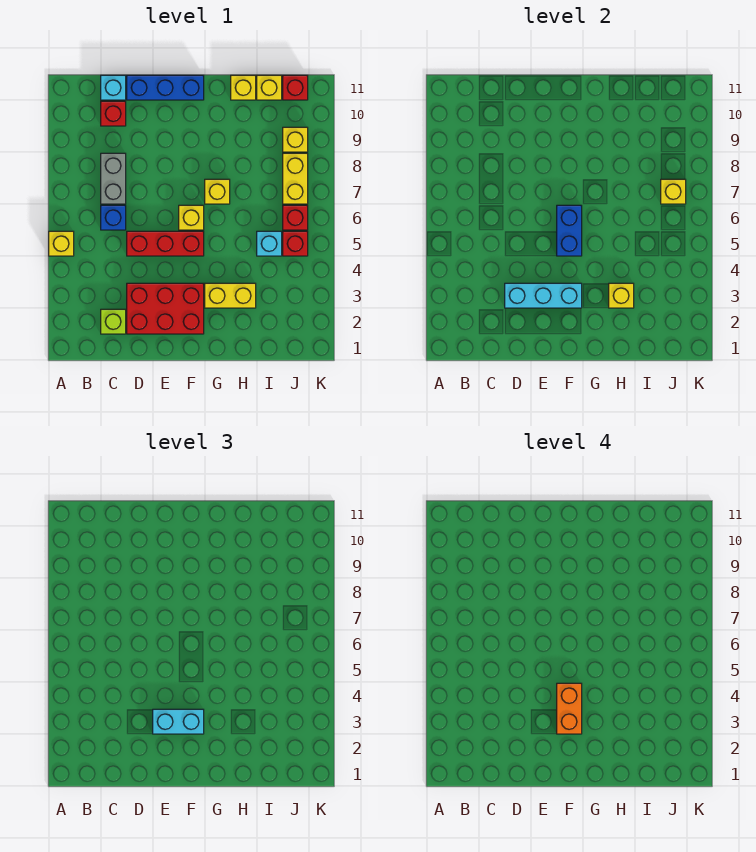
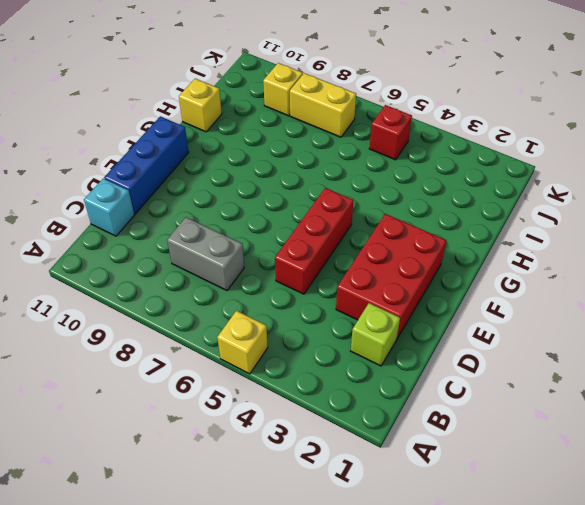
none -> blue brick C6 level 1
none -> red brick C10 level 1
none -> yellow brick F6 level 1

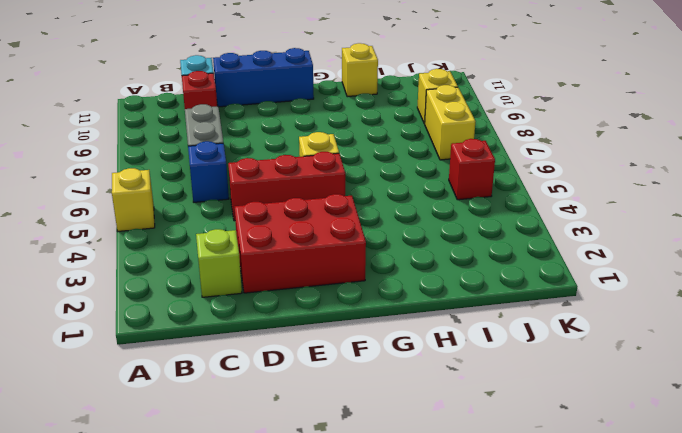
none -> yellow brick G3:H3 level 1
none -> yellow brick G7 level 1
none -> cyan brick I5 level 1

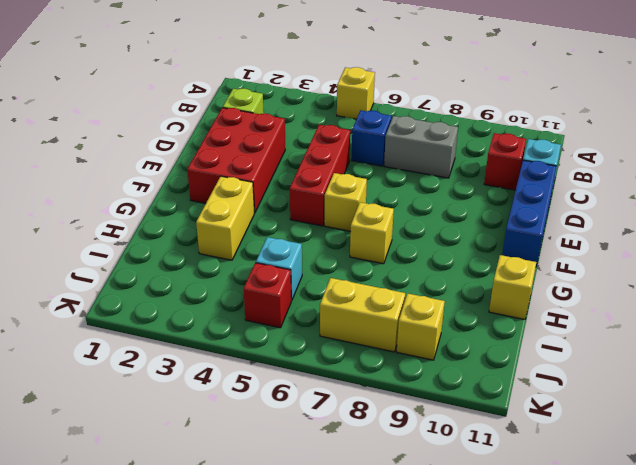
none -> yellow brick I11 level 1
none -> red brick J6 level 1
none -> red brick J11 level 1

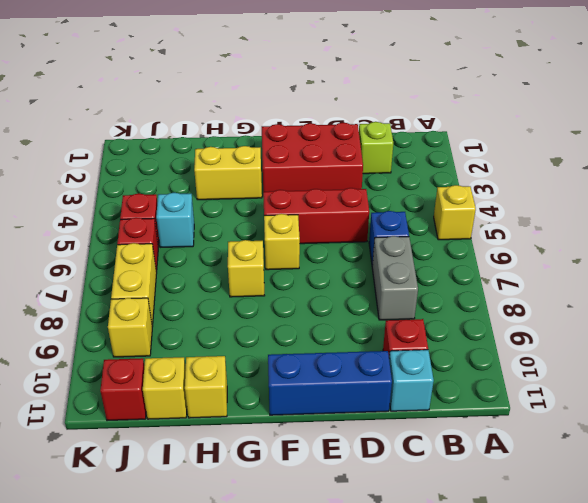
none -> cyan brick D3:F3 level 2
none -> blue brick F5:F6 level 2
none -> yellow brick H3 level 2

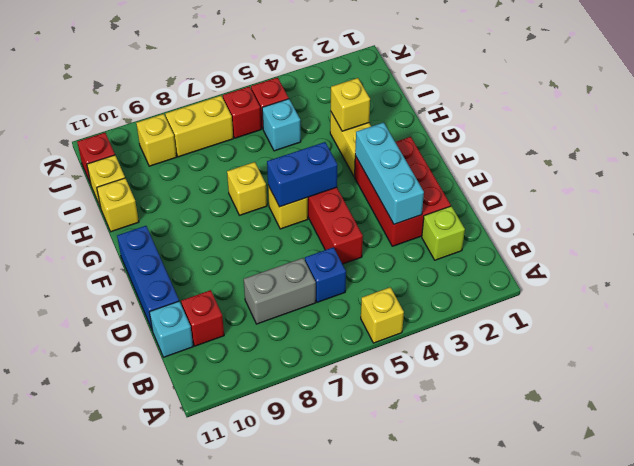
none -> yellow brick J7 level 2
none -> cyan brick E3:F3 level 3
none -> orange brick F3:F4 level 4

